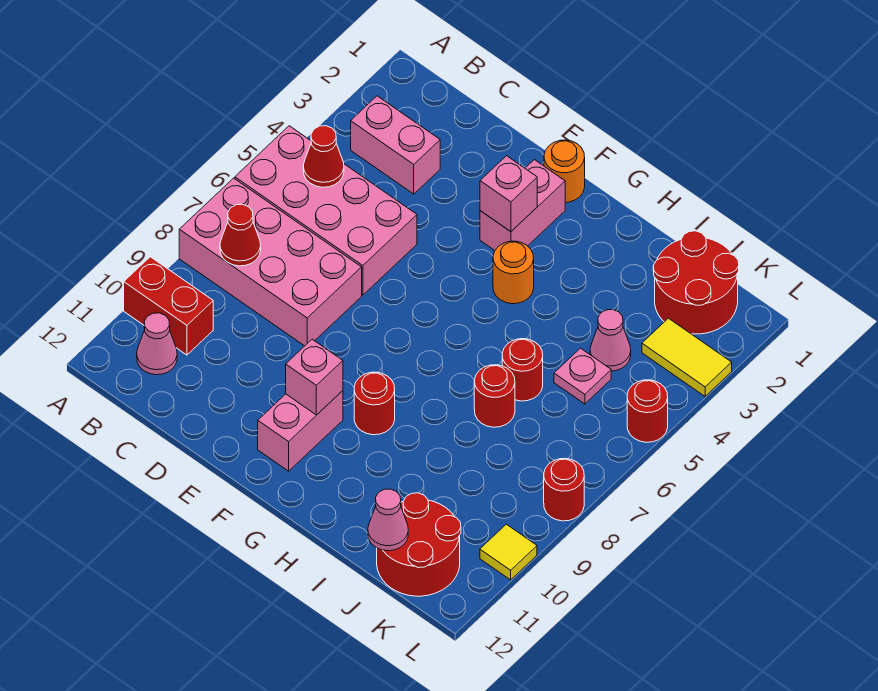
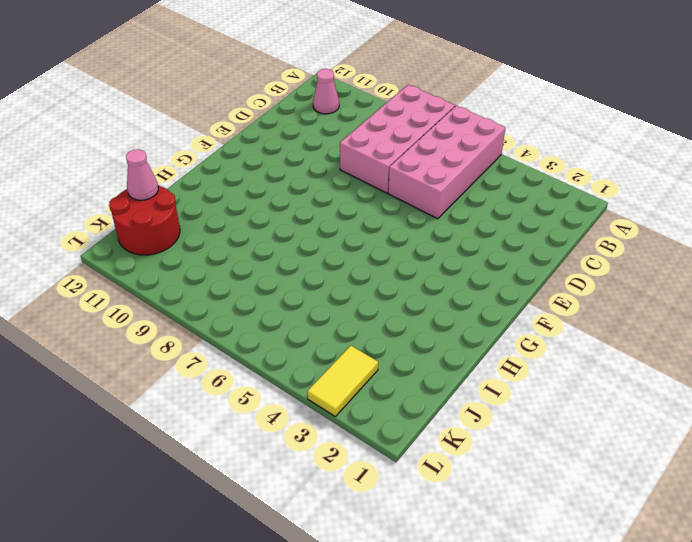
none -> red brick A10:B10 level 1
none -> pink brick B3:C3 level 1
none -> orange round brick F1 level 1

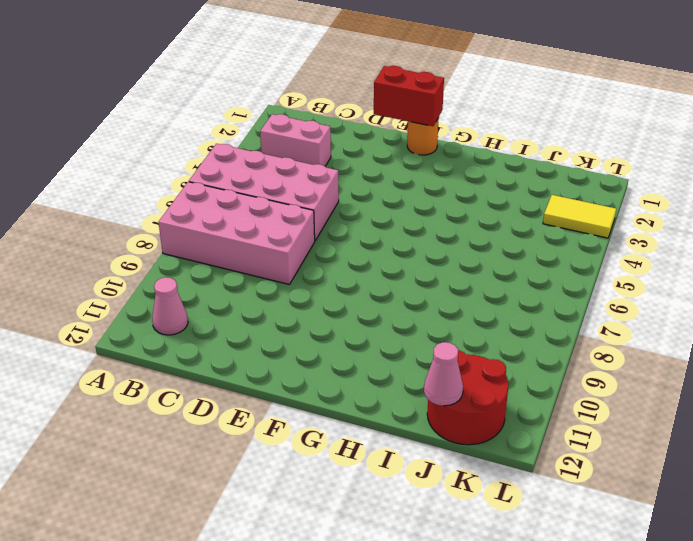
red brick E1:F1 level 2 -> red brick A10:B10 level 1
none -> pink brick F2:F3 level 1
none -> pink brick F10:F11 level 1
none -> orange round brick G4 level 1

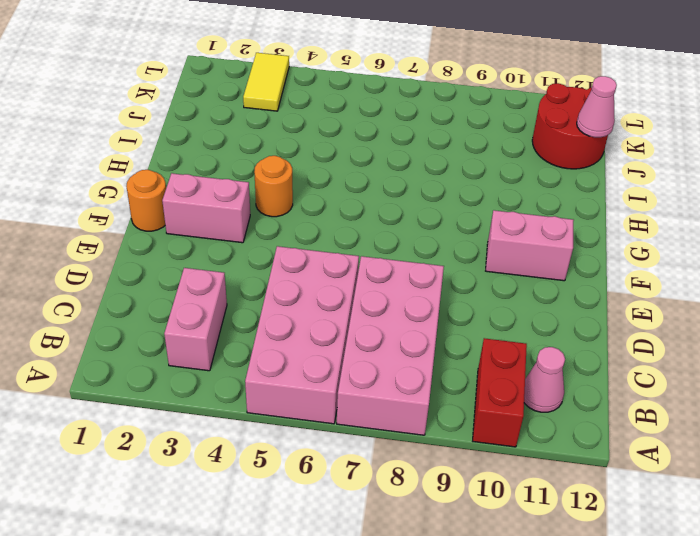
none -> red round brick G9 level 1
none -> red round brick I6 level 1
none -> red round brick I7 level 1

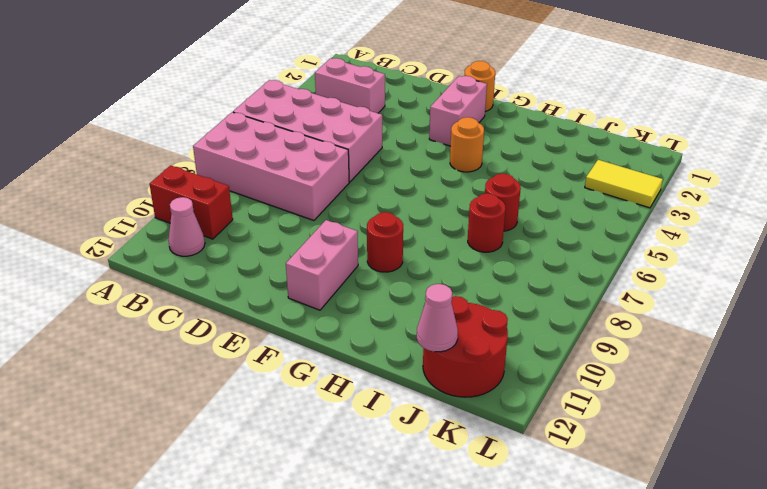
none -> red round brick J1:K2 level 1
none -> pink cone J4 level 1
none -> pink plate J5 level 1

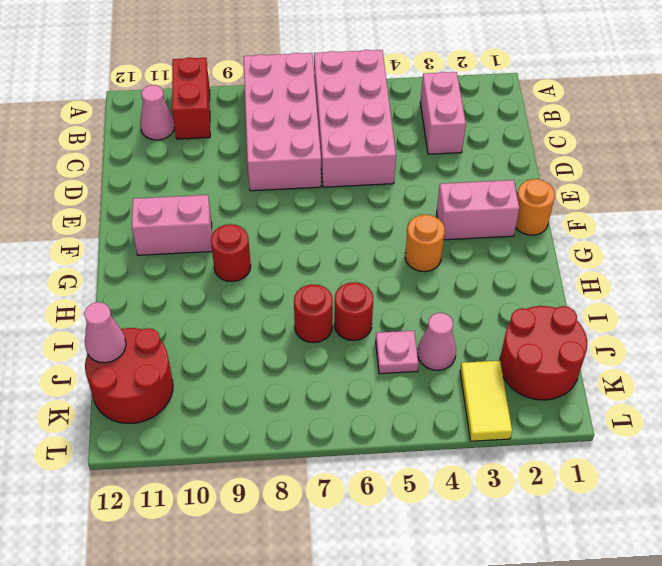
none -> red round brick L5 level 1
none -> red round brick L8 level 1
none -> yellow tile L10 level 1

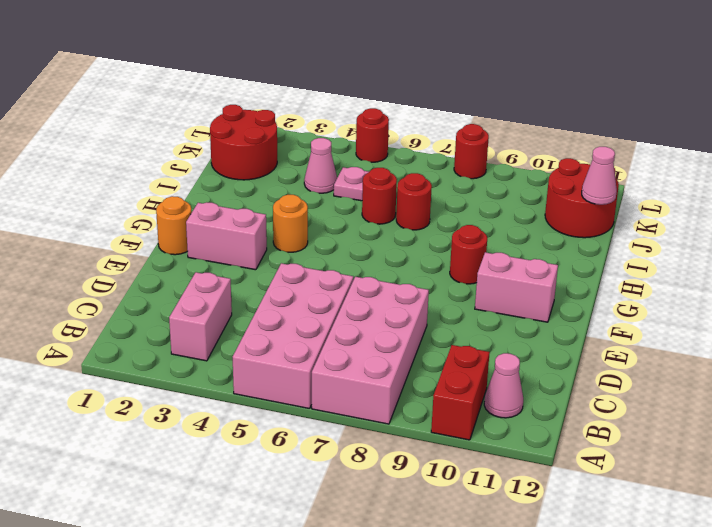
none -> yellow tile K3:L3 level 1
none -> yellow tile L10 level 1
none -> red cone B5 level 2

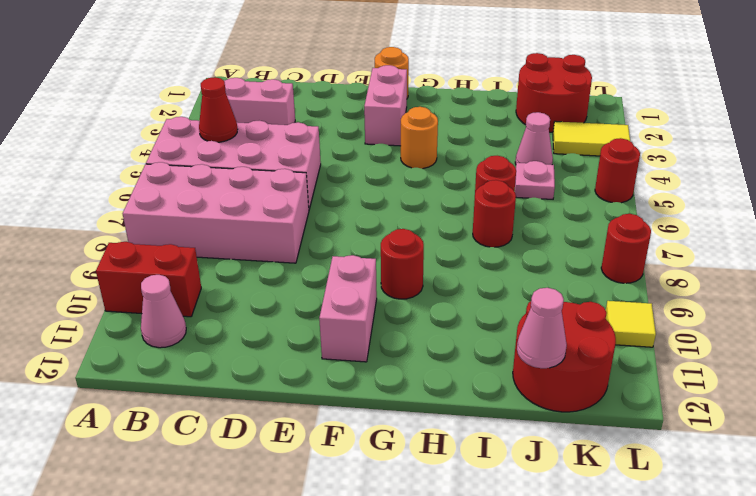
none -> red cone B8 level 2
none -> pink brick F3 level 2
none -> pink brick F10 level 2

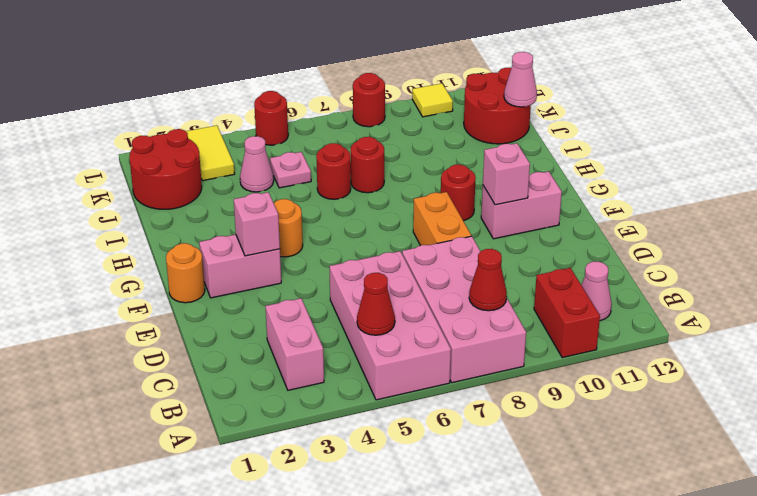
orange brick E8:F8 level 1 -> none

